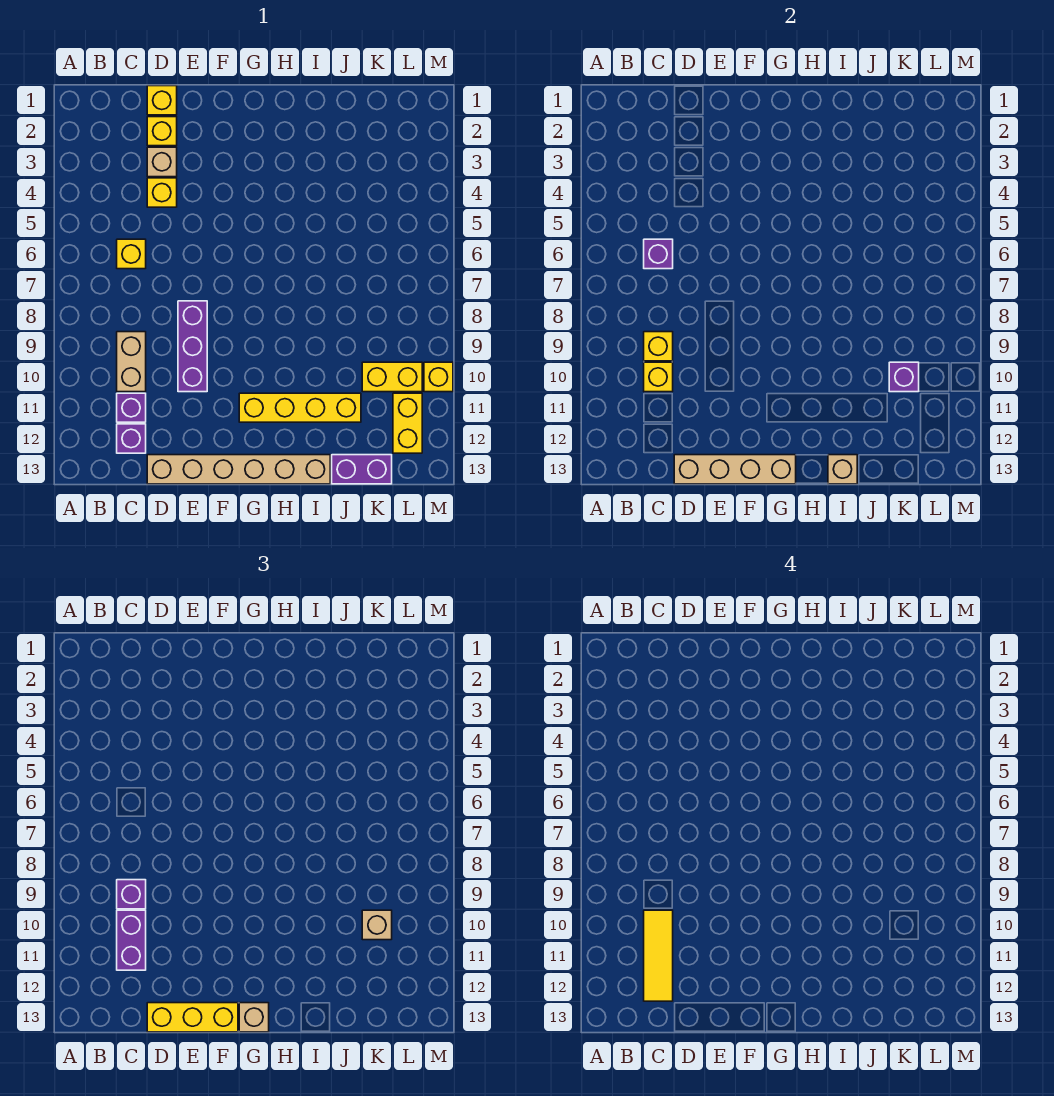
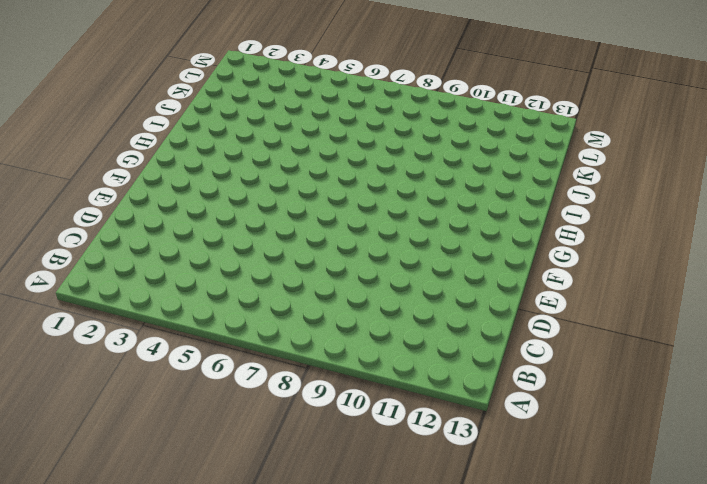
none -> yellow brick C6 level 1
none -> tan brick C9:C10 level 1
none -> purple brick C11 level 1

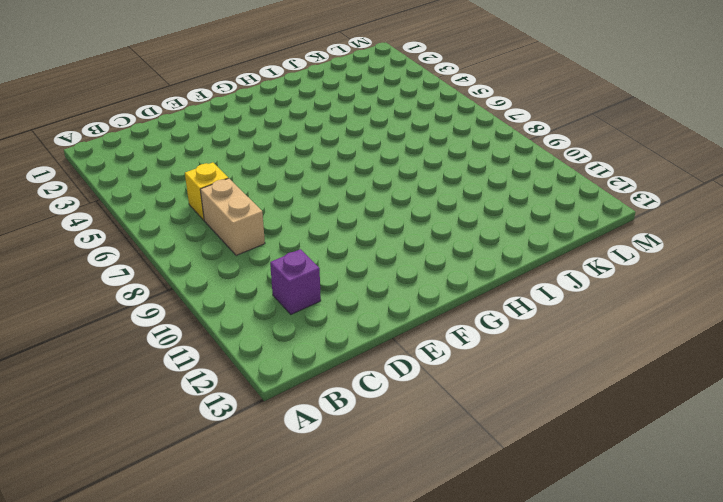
tan brick C7:C8 level 1 -> tan brick C9:C10 level 1
none -> purple brick C12 level 1
none -> yellow brick D1 level 1
none -> yellow brick D2 level 1

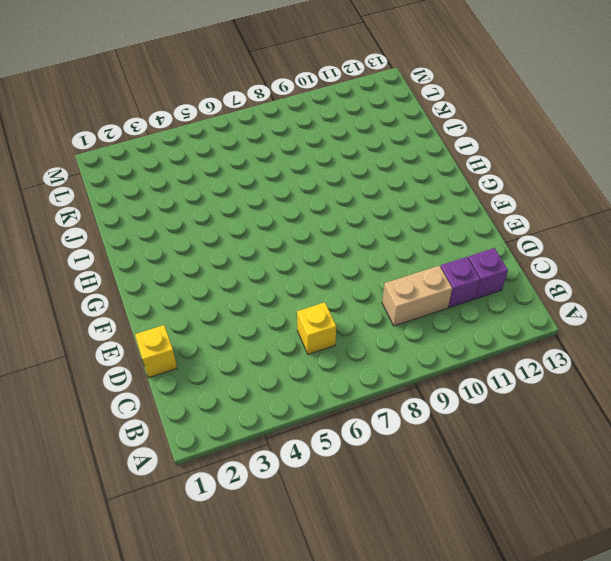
none -> yellow brick D2 level 1
none -> tan brick D3 level 1
none -> yellow brick D4 level 1

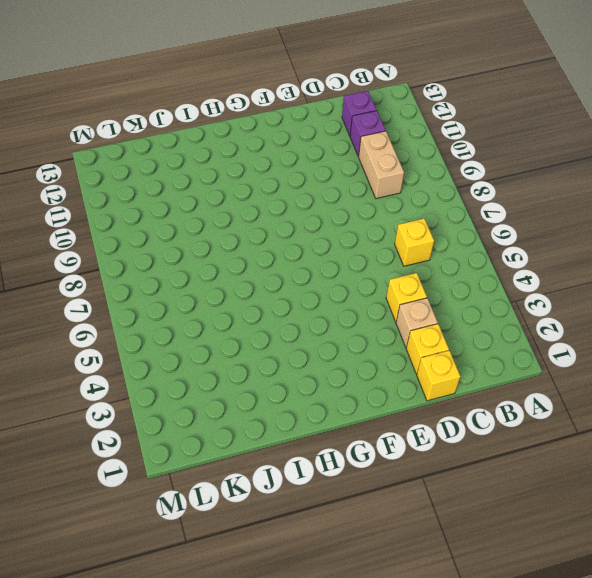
none -> tan brick D13:I13 level 1
none -> purple brick E8:E10 level 1
none -> yellow brick G11:J11 level 1

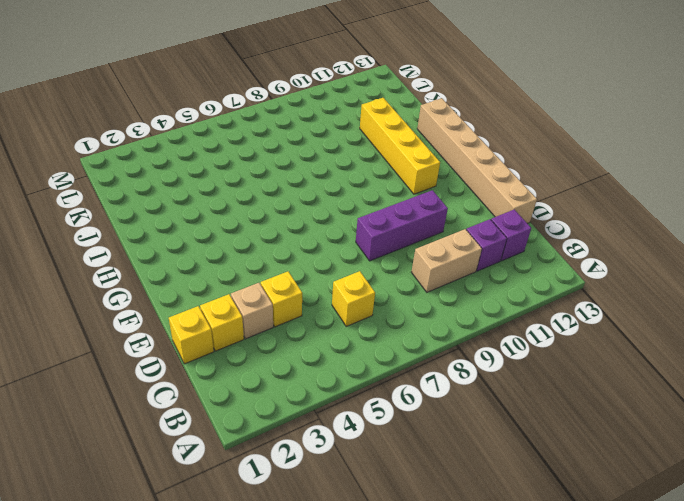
none -> purple brick J13:K13 level 1
none -> yellow brick K10:L10 level 1
none -> yellow brick L11:L12 level 1

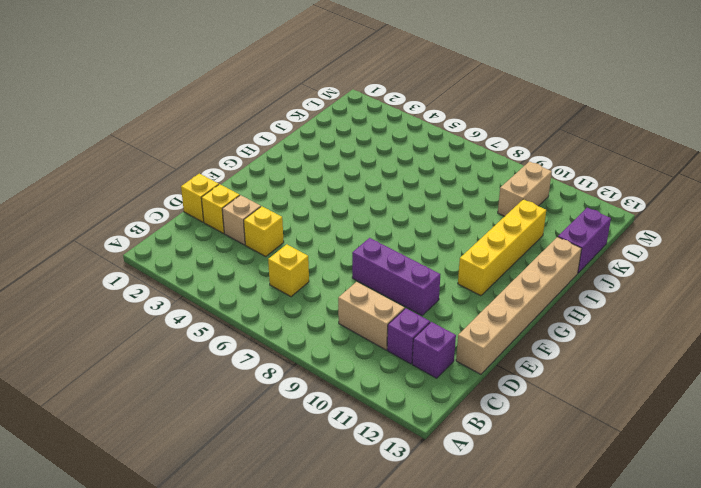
tan brick K10:L10 level 1 -> yellow brick K10:L10 level 1
none -> yellow brick L11:L12 level 1
none -> yellow brick M10 level 1
none -> purple brick C6 level 2

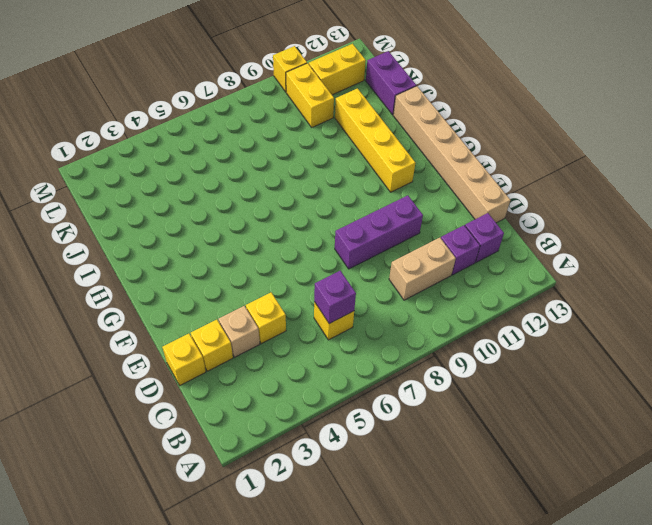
none -> yellow brick C9 level 2
none -> yellow brick C10 level 2
none -> tan brick D13:G13 level 2

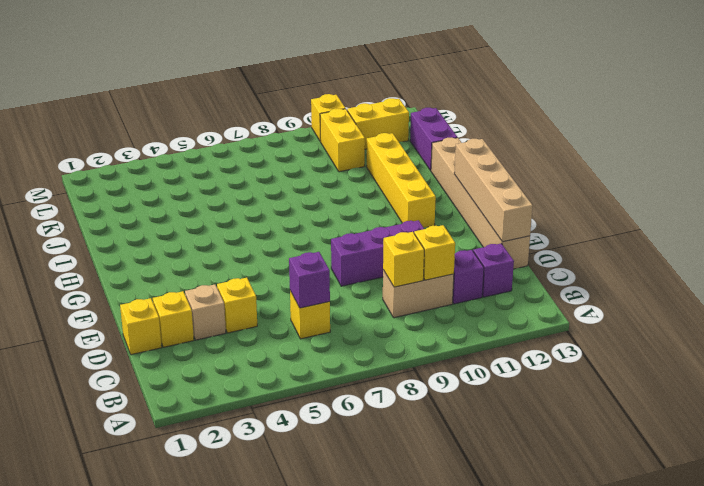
none -> tan brick I13 level 2
none -> purple brick K10 level 2
none -> purple brick C9 level 3

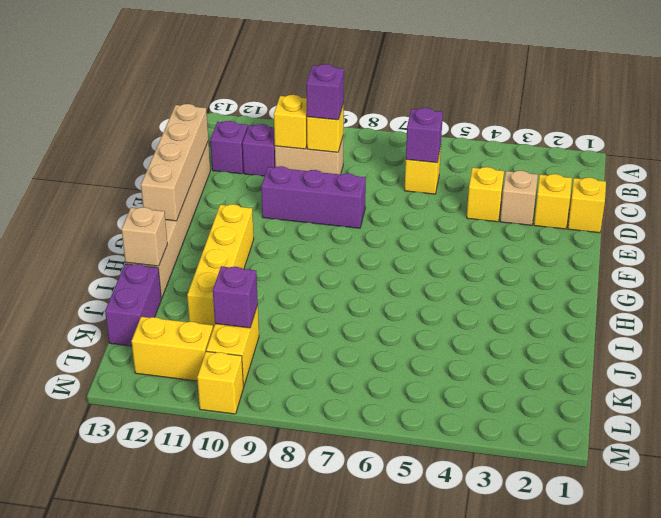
none -> purple brick C10:C11 level 3
none -> yellow brick D13:F13 level 3
none -> tan brick G13 level 3

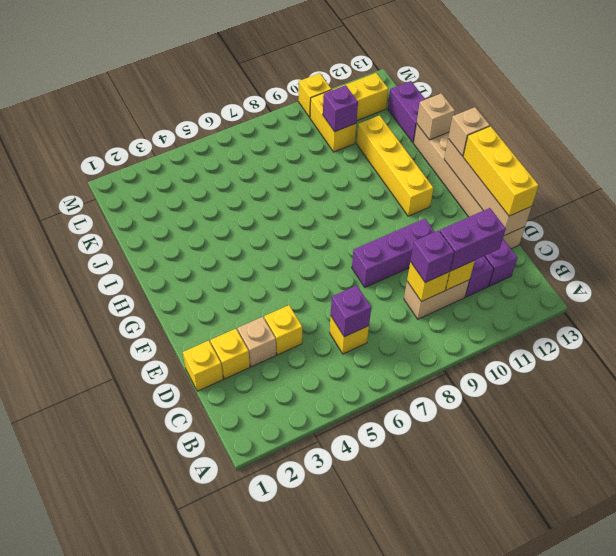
none -> tan brick K10 level 3
none -> yellow tile C10:C12 level 4

